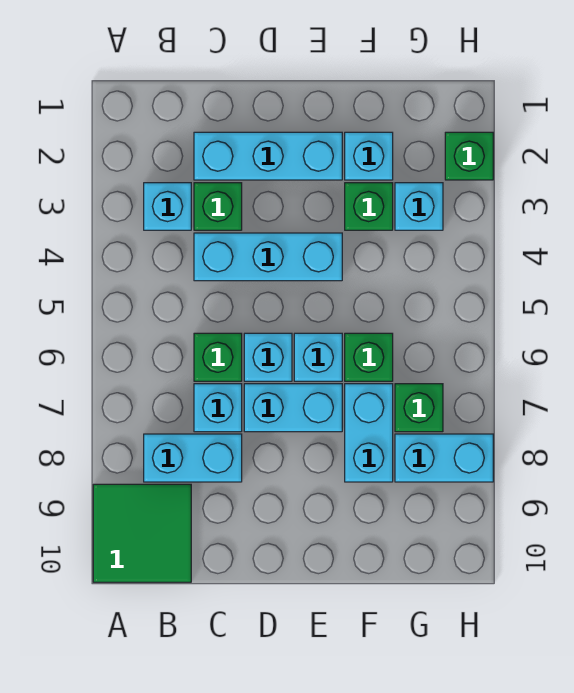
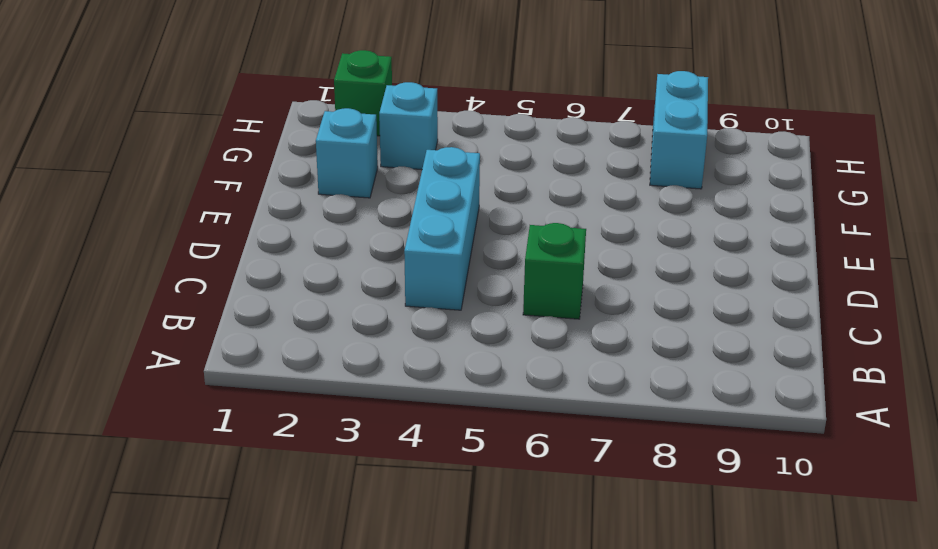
none -> green tile A9:B10 level 1
none -> cyan brick B3 level 1
none -> cyan brick B8:C8 level 1

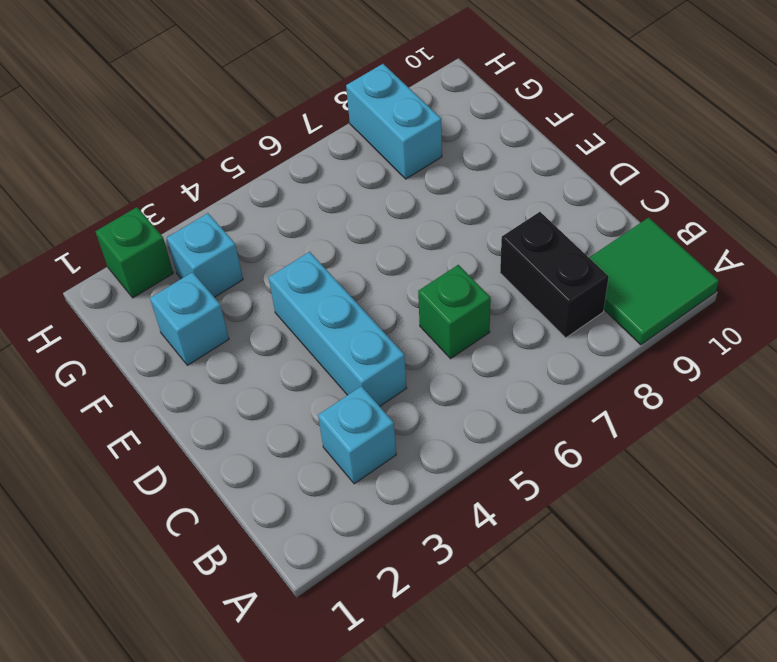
black brick B8:C8 level 1 -> cyan brick B8:C8 level 1
none -> cyan brick C2:E2 level 1
none -> green brick C3 level 1
none -> cyan brick C7 level 1

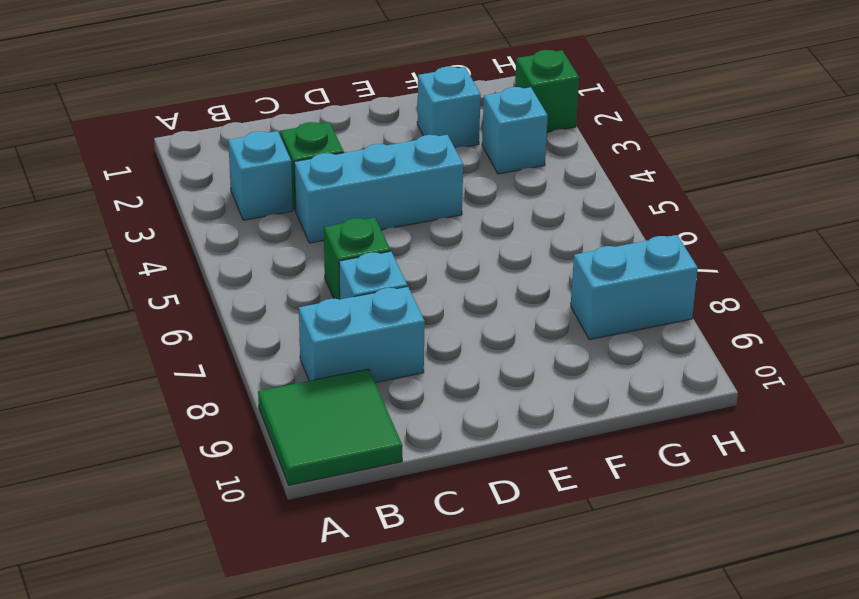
none -> cyan brick C2:E2 level 1
none -> cyan brick D6 level 1
none -> cyan brick D7:E7 level 1

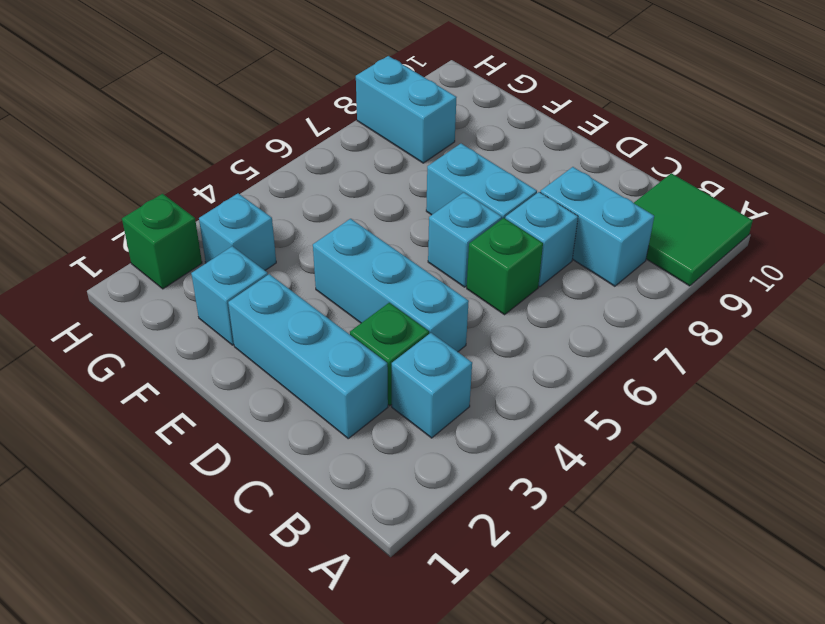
none -> cyan brick E6 level 1
none -> green brick F3 level 1
none -> green brick F6 level 1

